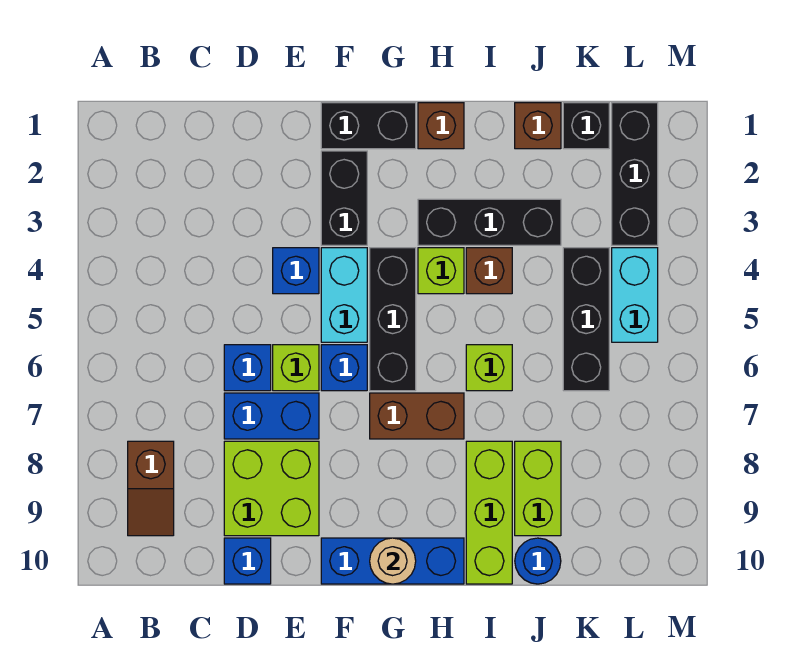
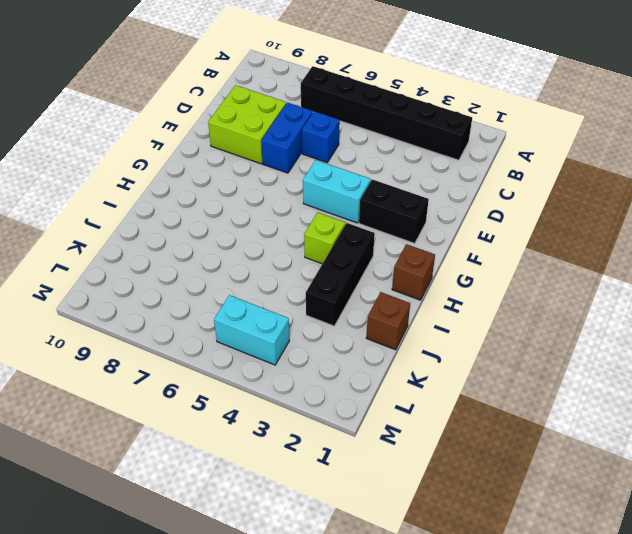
black brick B2:B7 level 1 -> none
none -> brown slope B8:B9 level 1 top 8
none -> blue brick D10 level 1
none -> blue brick E4 level 1

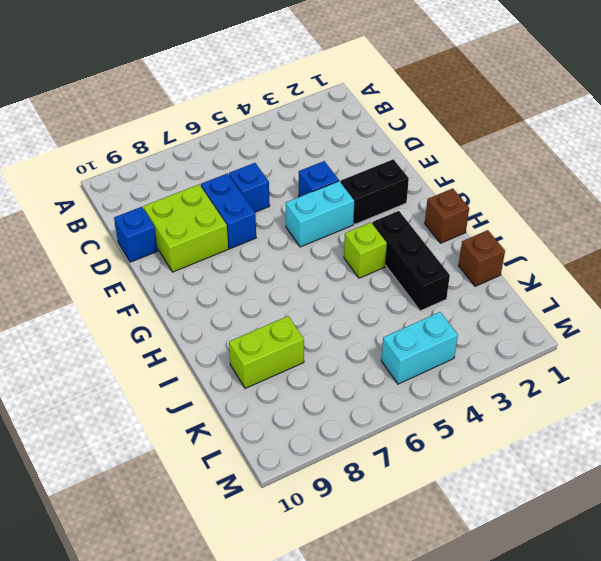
none -> brown slope B8:B9 level 1 top 8
none -> lime brick E6 level 1
none -> black brick F1:G1 level 1

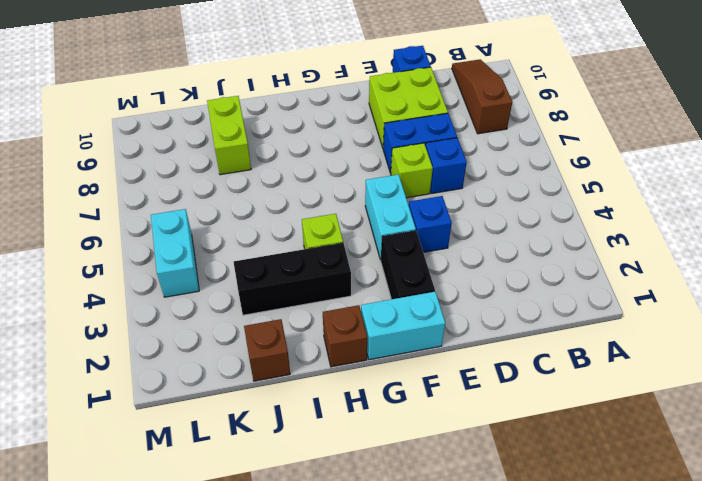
brown slope B8:B10 level 1 top 8 -> brown slope B8:B9 level 1 top 8
cyan brick F1:G1 level 1 -> black brick F1:G1 level 1
none -> blue brick F6 level 1
none -> blue brick F10:H10 level 1
none -> black brick G4:G6 level 1

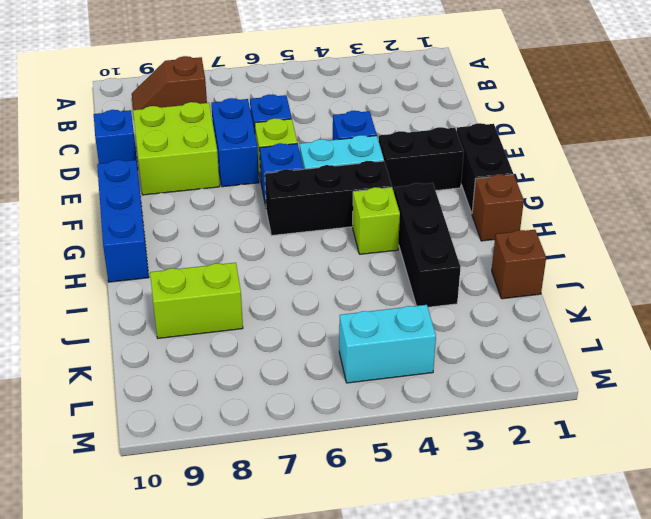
none -> brown brick G7:H7 level 1
none -> brown brick I4 level 1
none -> lime brick I6 level 1

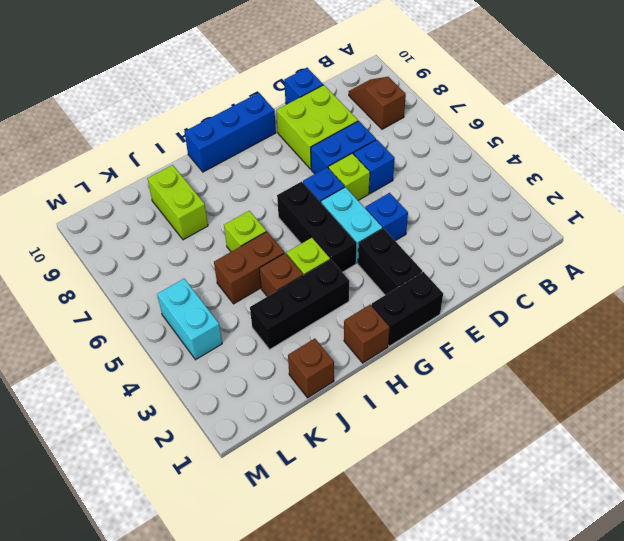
brown brick I5:J5 level 1 -> brown brick G7:H7 level 1
none -> lime brick I8:I10 level 1
none -> blue round brick J10 level 1
none -> black brick K1 level 1

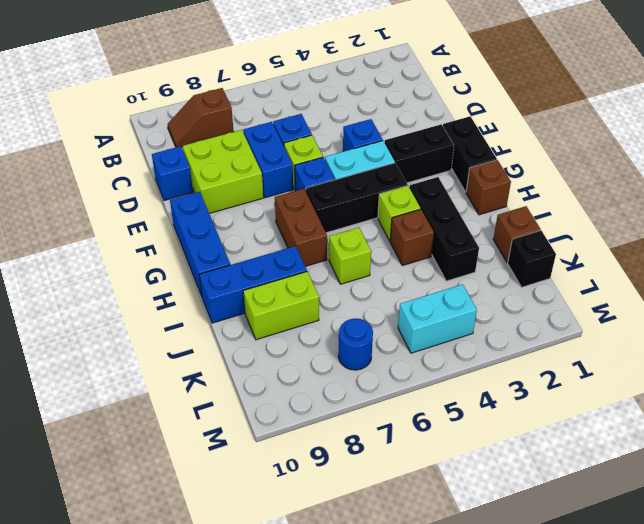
blue brick I8:I10 level 1 -> lime brick I8:I10 level 1
blue round brick L7 level 1 -> blue round brick J10 level 1
none -> black brick K4:K6 level 1
none -> black brick L1:L3 level 1
none -> tan round brick G10 level 2

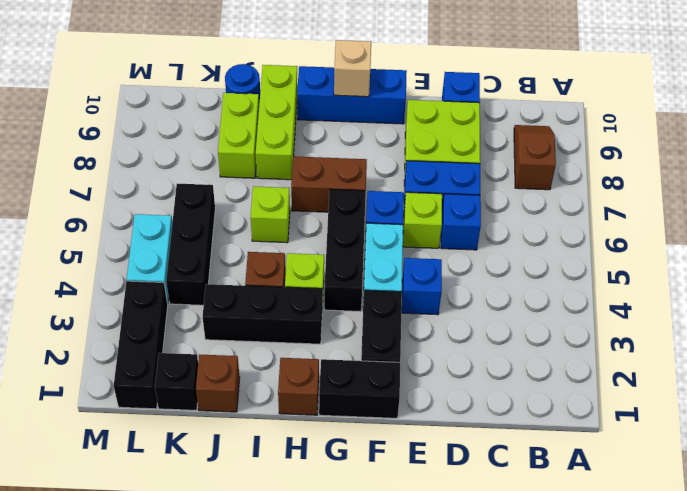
tan brick G10 level 2 -> tan round brick G10 level 2

